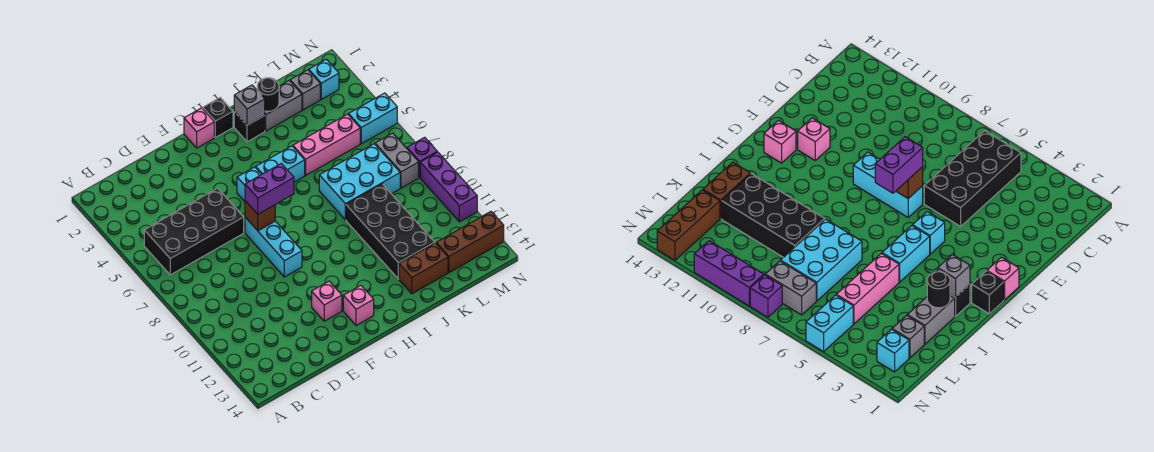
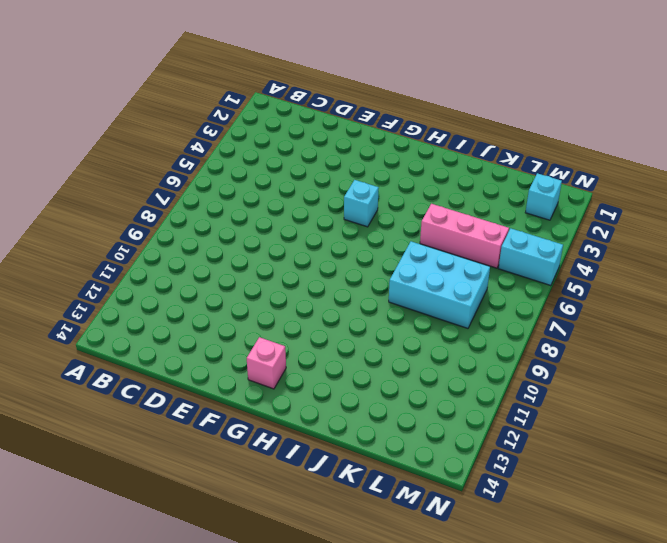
none -> black brick B5:E6 level 1
none -> cyan brick F7:F9 level 1
none -> pink brick F12 level 1

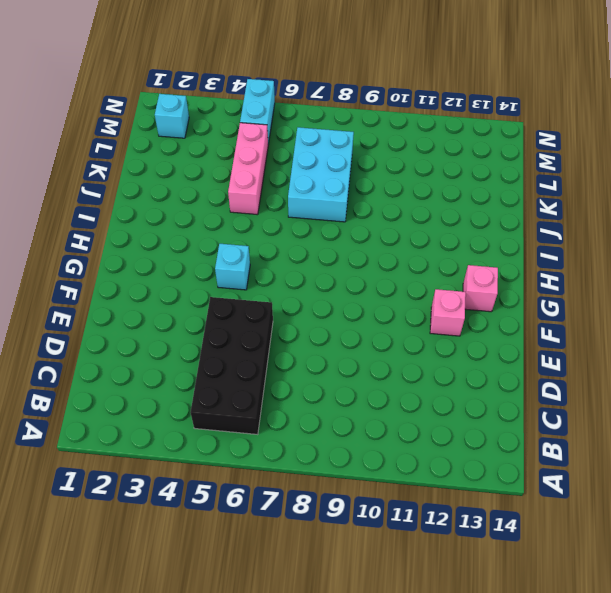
none -> cyan brick F7:F9 level 1
none -> pink brick G1 level 1
none -> black brick H1 level 1

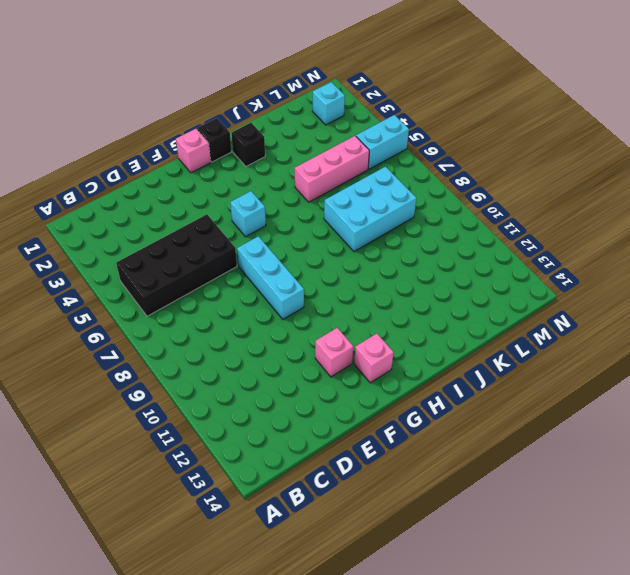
none -> cyan brick H5:I5 level 1
none -> grey brick J2:K2 level 1
none -> black brick J9:K12 level 1

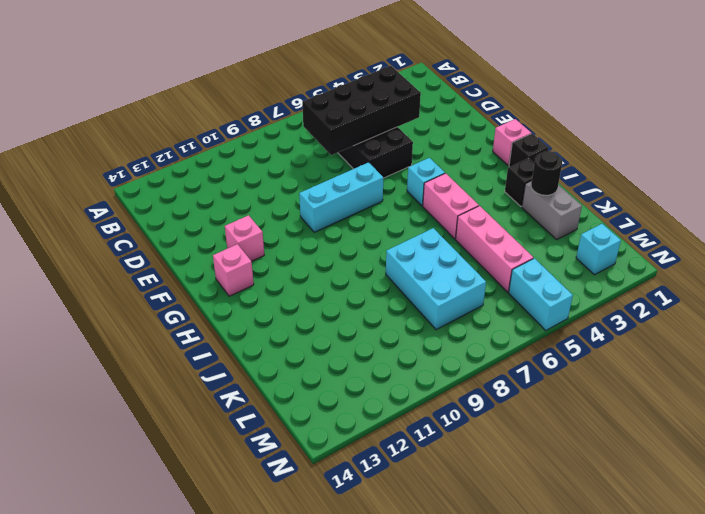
black brick C4:D7 level 2 -> black brick J9:K12 level 1
pink brick H5:I5 level 1 -> cyan brick H5:I5 level 1
none -> brown brick J13:K13 level 1
none -> grey brick L2 level 1
none -> brown brick L13:N13 level 1

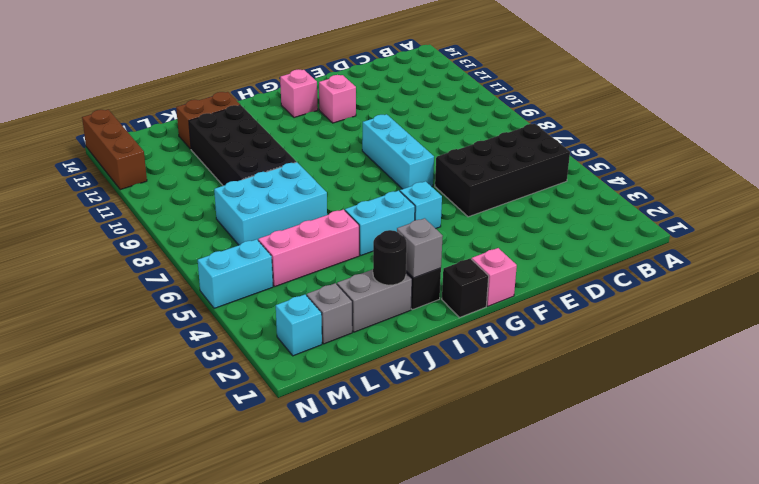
brown brick N12:N14 level 1 -> brown brick L13:N13 level 1
none -> grey brick M7:M8 level 1
none -> purple brick N8 level 1
none -> purple brick N9:N11 level 1

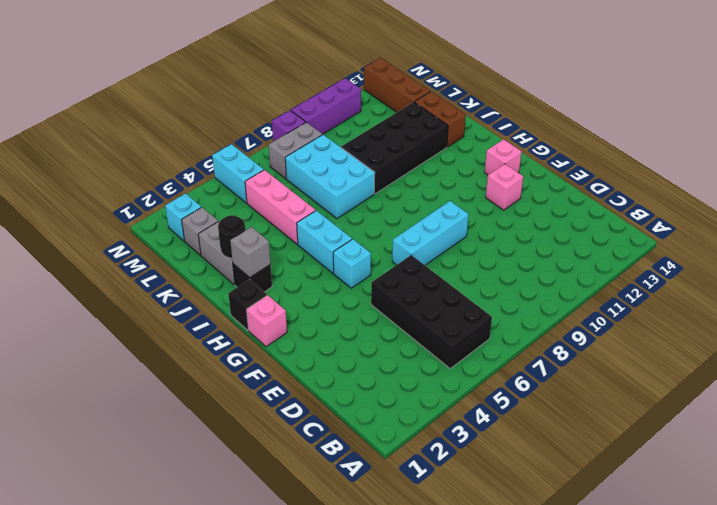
none -> brown brick F7 level 2
none -> purple brick F7:G7 level 3

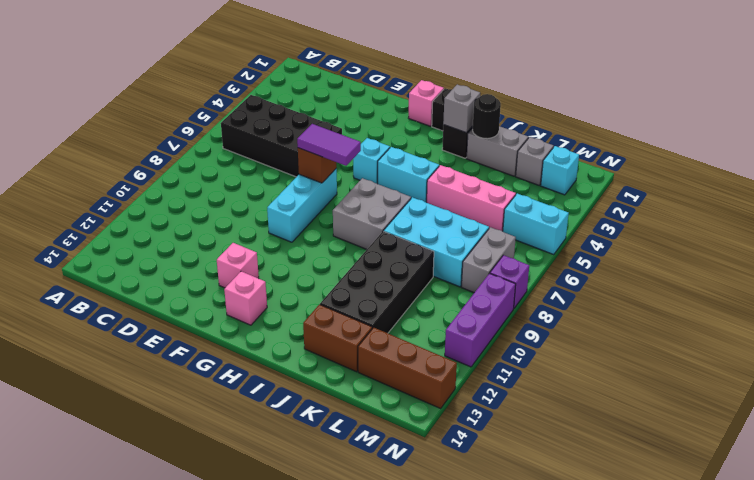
purple tile F7:G7 level 3 -> purple brick F7:G7 level 3
grey brick H7:I8 level 1 -> none

